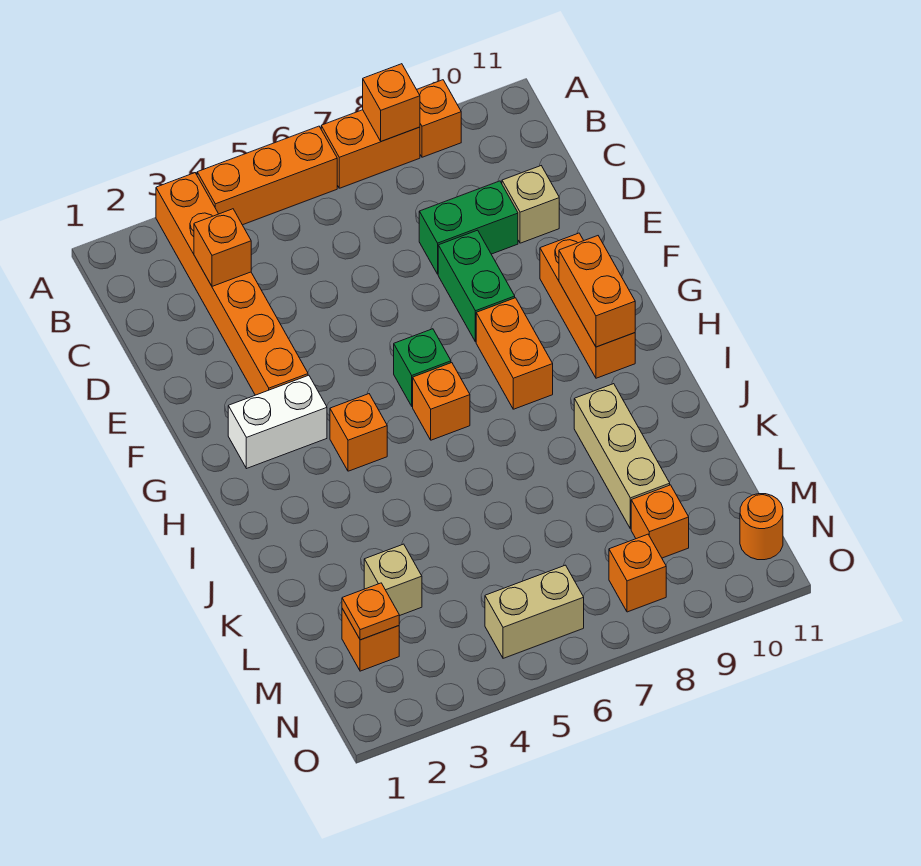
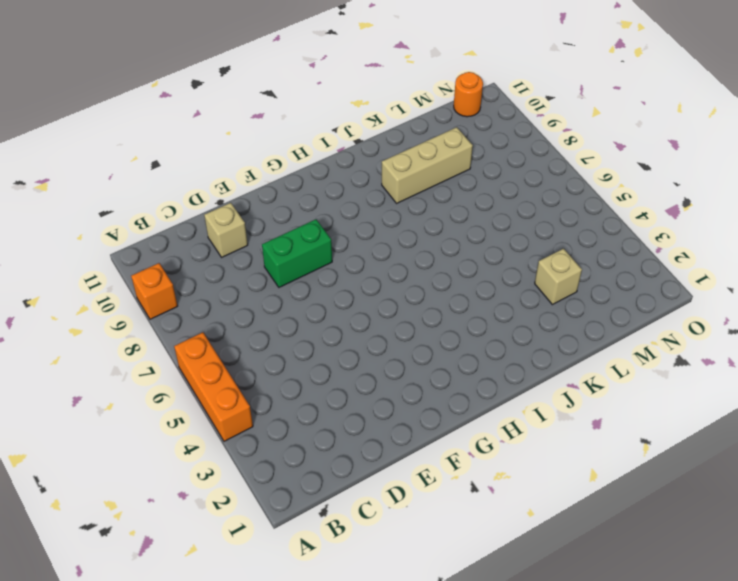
none -> orange brick A3:F3 level 1
none -> orange brick A7:A8 level 1
none -> green brick D8:D9 level 1

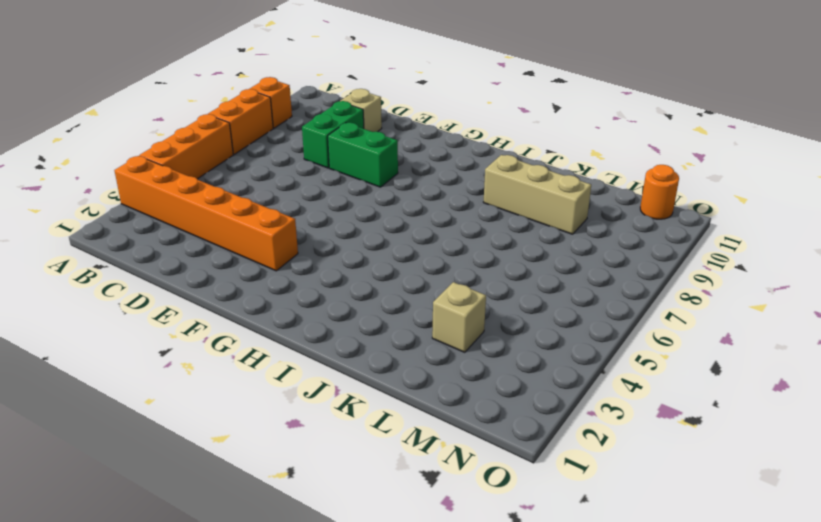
none -> orange brick F10:H10 level 1
none -> white brick G2:G3 level 1
none -> green brick G6 level 1

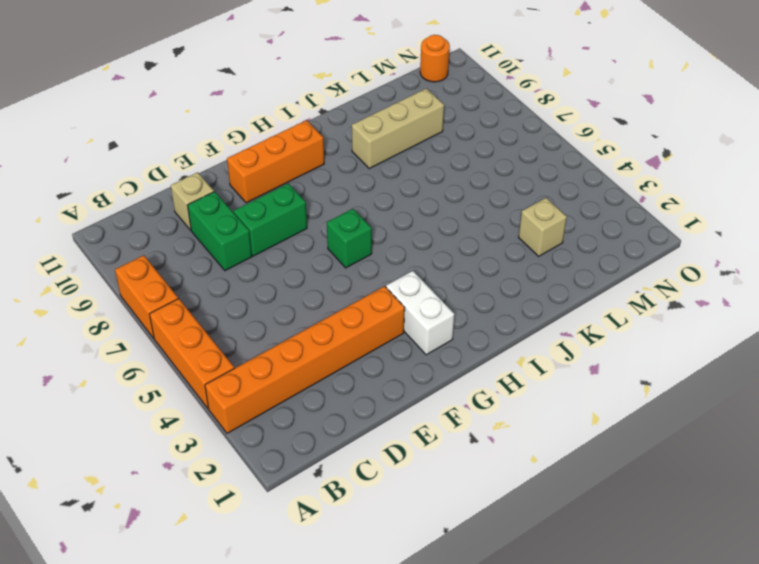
none -> orange brick A9 level 1
none -> orange brick G8:H8 level 1
none -> orange brick H4 level 1

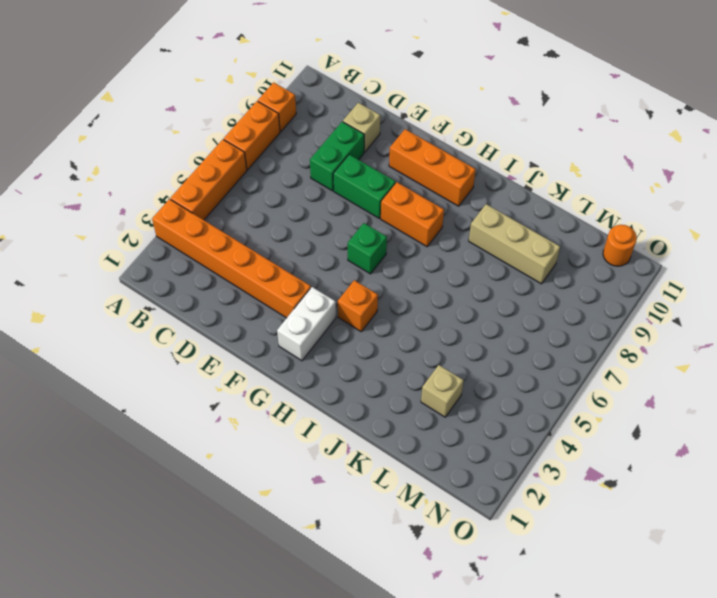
none -> orange brick H6 level 1
none -> orange brick M2 level 1
none -> orange brick M9 level 1

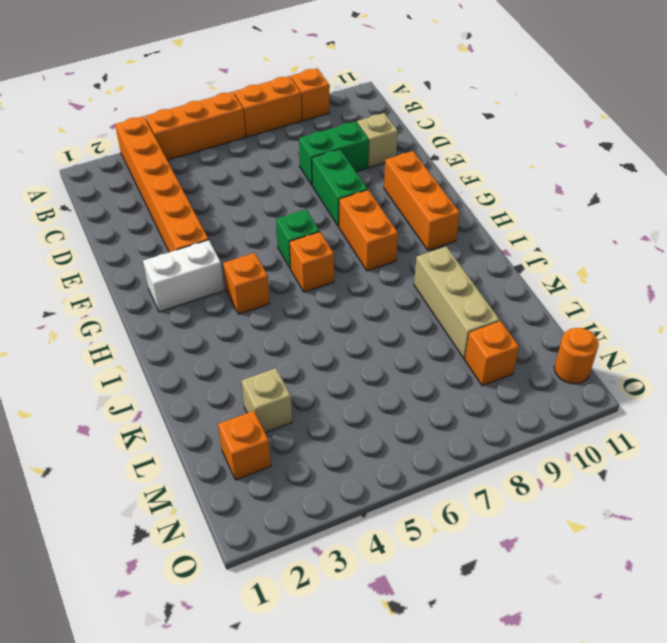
none -> tan brick N5:N6 level 1
none -> orange brick N8 level 1
none -> orange brick A8 level 2

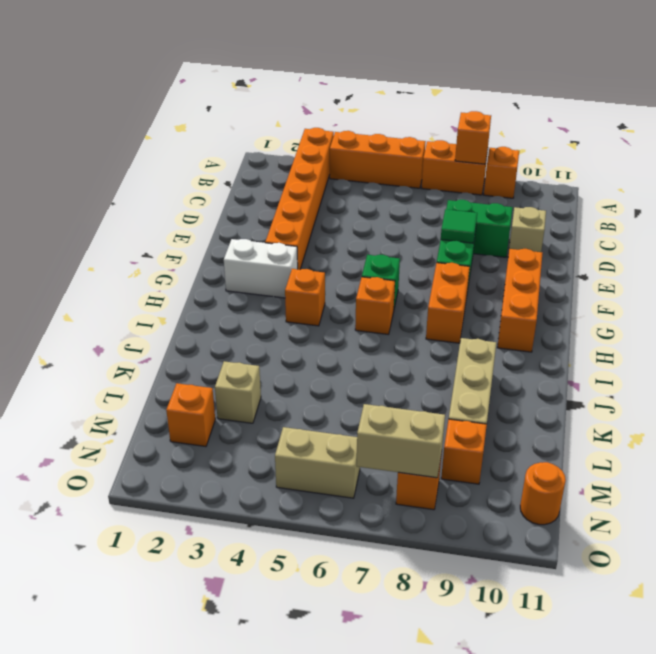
green tile E8 level 2 -> none
tan brick N7:N8 level 2 -> none
none -> orange brick C3 level 2
none -> orange brick G10:H10 level 2
none -> orange plate M2 level 2

